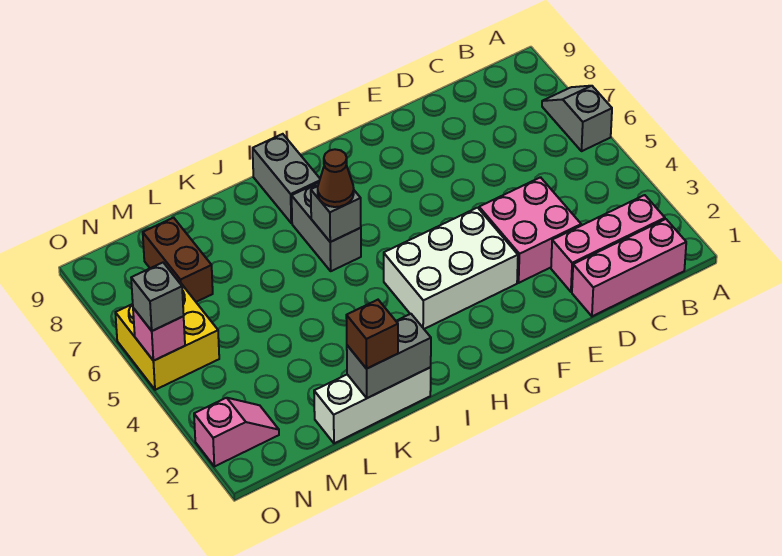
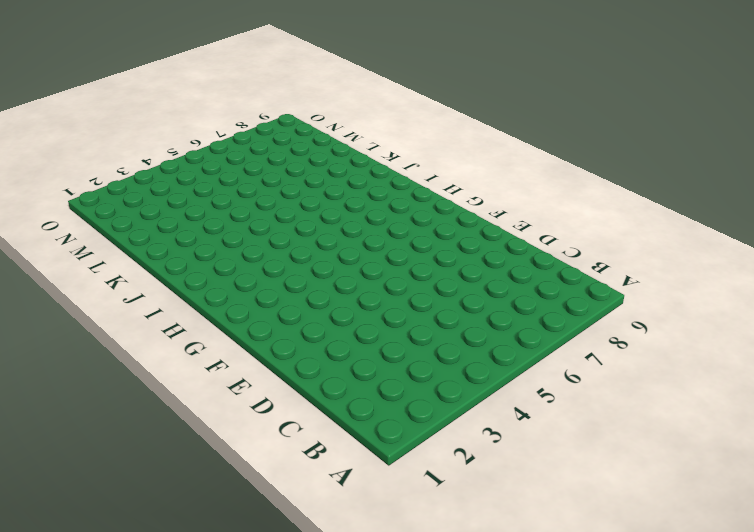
none -> grey slope A6:A7 level 1 top 6
none -> pink brick B1:D1 level 1
none -> pink brick B2:D2 level 1

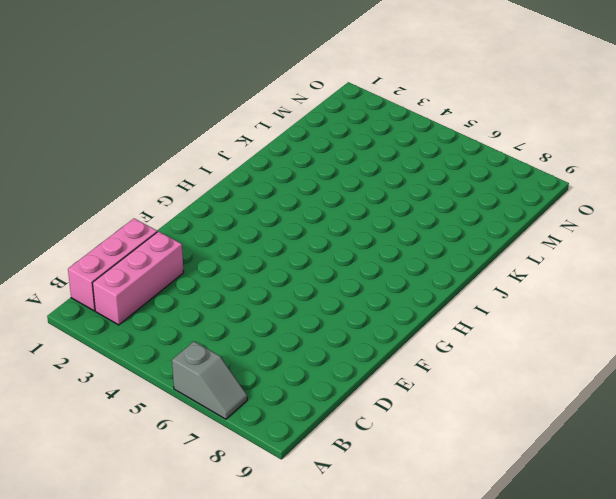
none -> pink brick D3:E4 level 1
none -> white brick F3:H4 level 1
none -> grey brick I6:I7 level 1

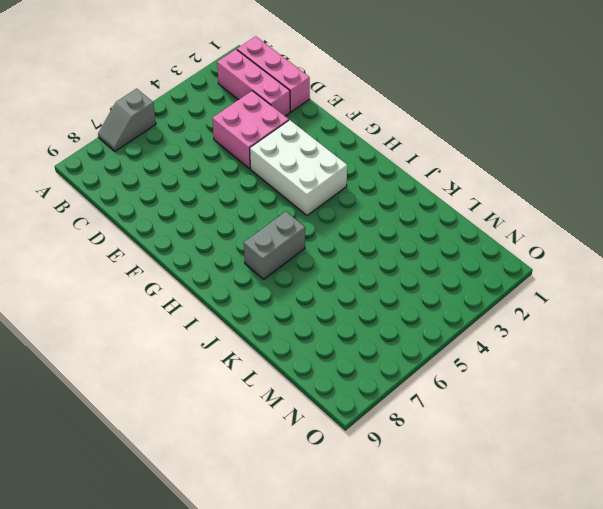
none -> grey brick I8:I9 level 1
none -> white brick J1:L1 level 1
none -> brown brick M7:M8 level 1

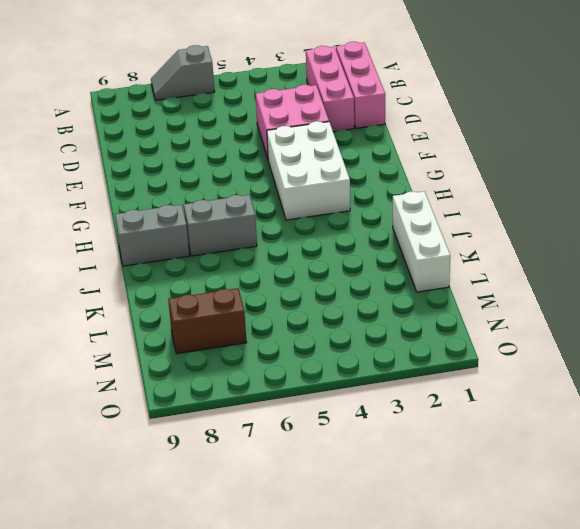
none -> pink slope N2:O2 level 1 top O
none -> yellow brick N5:O6 level 1
none -> grey brick I6 level 2

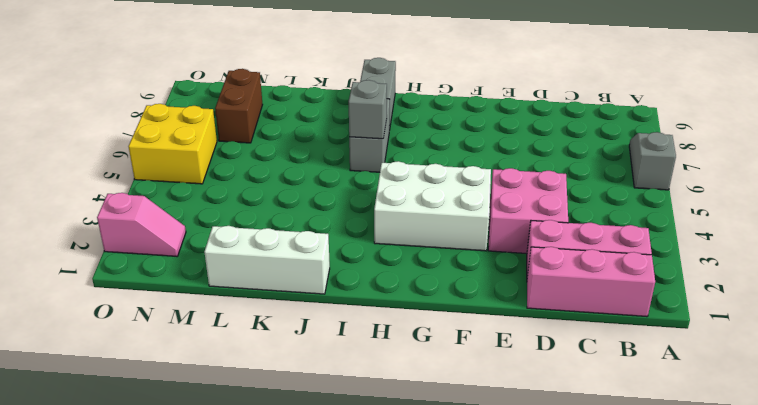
none -> grey brick J1:K1 level 2
none -> pink brick O5 level 2
none -> brown cone I6 level 3

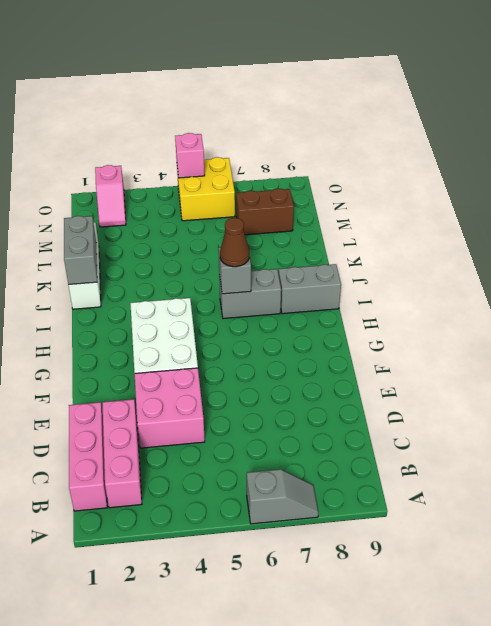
none -> brown brick K1 level 3
none -> grey brick O5 level 3

